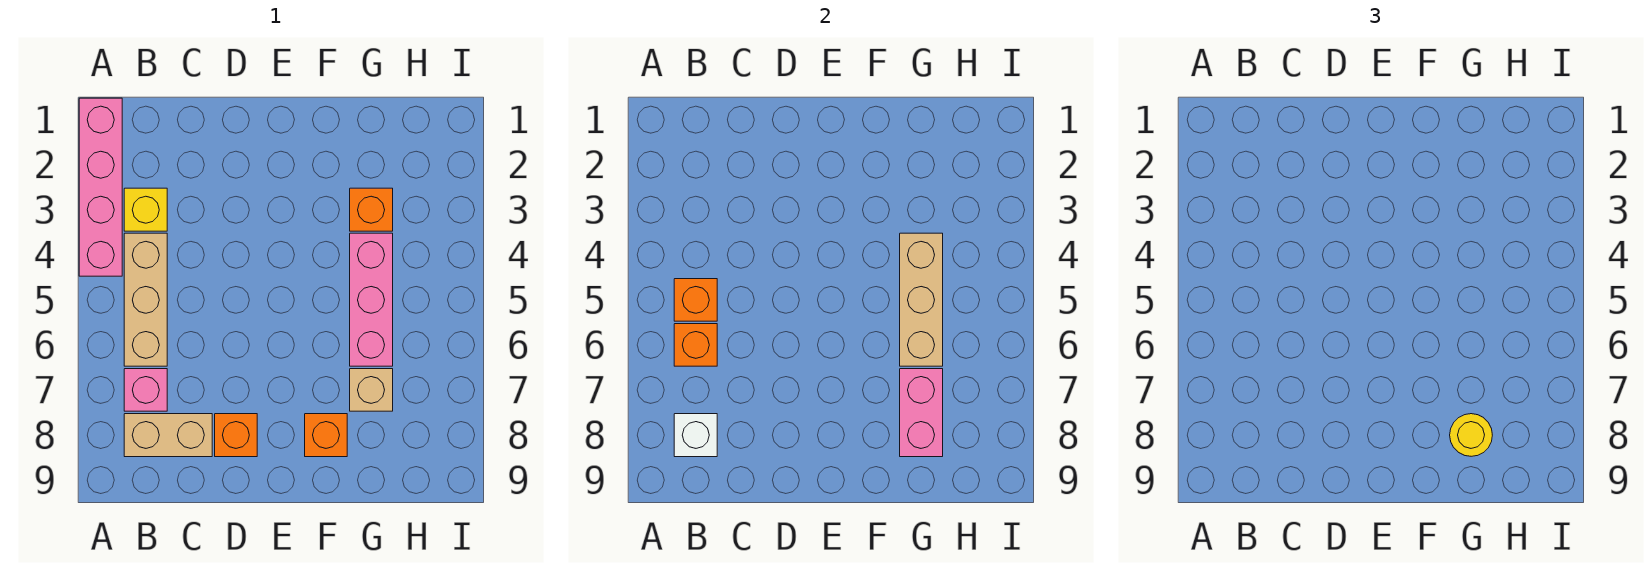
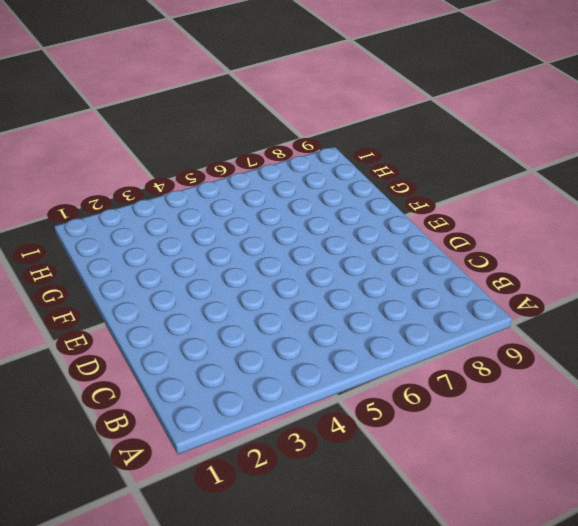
none -> pink brick A1:A4 level 1
none -> yellow brick B3 level 1
none -> tan brick B4:B6 level 1

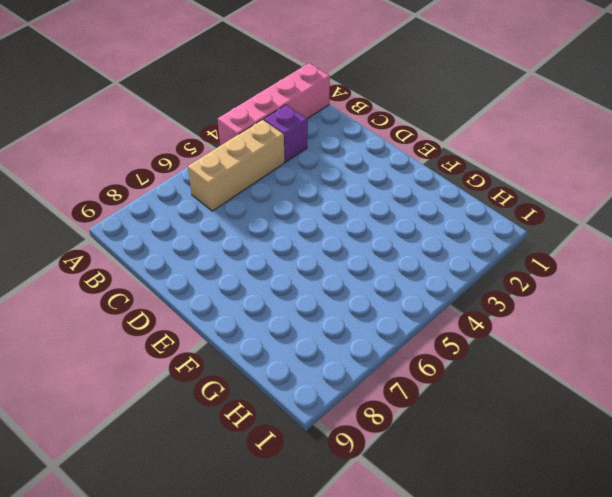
purple brick B3 level 1 -> yellow brick B3 level 1
none -> pink brick B7 level 1
none -> tan brick B8:C8 level 1
none -> orange brick D8 level 1

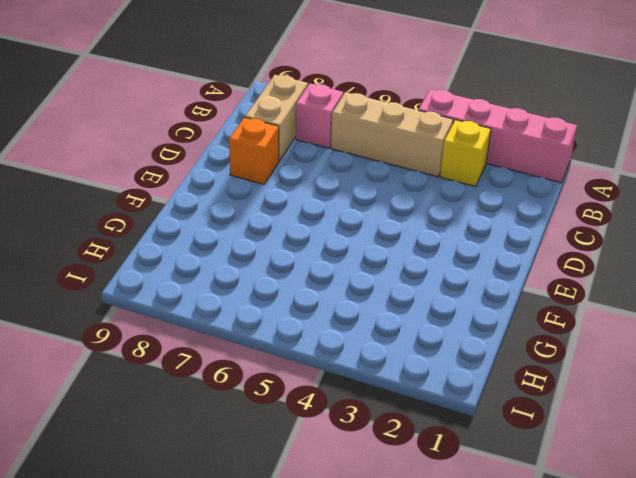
none -> orange brick F8 level 1
none -> orange brick G3 level 1
none -> pink brick G4:G6 level 1

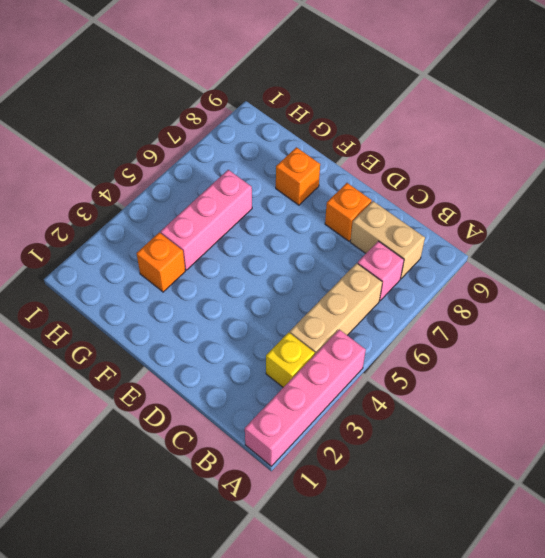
none -> tan brick G7 level 1
none -> orange brick B5 level 2
none -> orange brick B6 level 2

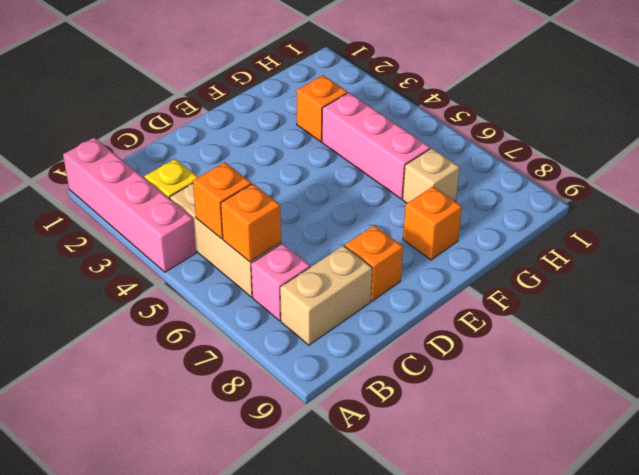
none -> white brick B8 level 2
none -> tan brick G4:G6 level 2
none -> pink brick G7:G8 level 2

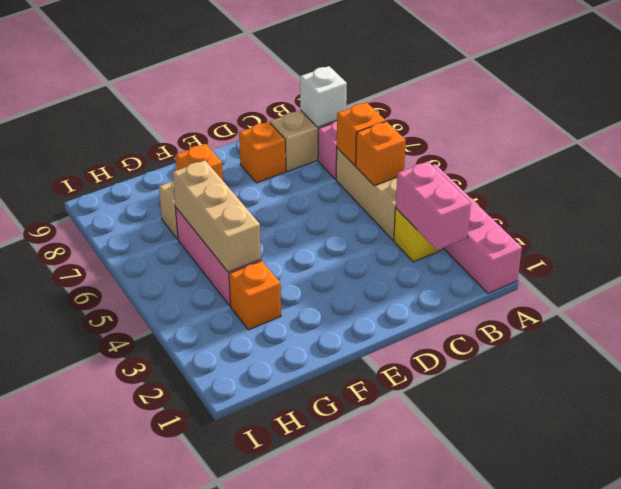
pink brick B2:B3 level 2 -> pink brick G7:G8 level 2
none -> yellow round brick G8 level 3

